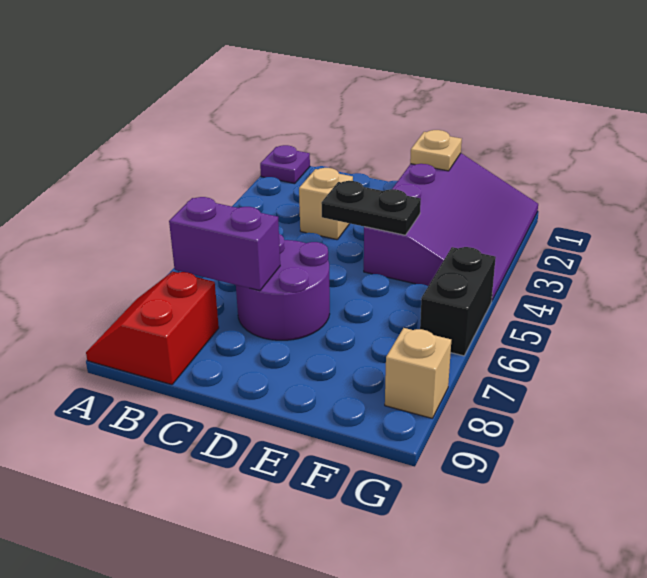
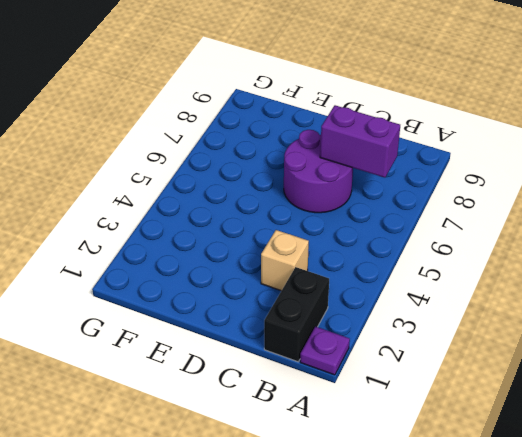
black brick B1:B2 level 1 -> black brick G5:G6 level 1
none -> red slope A8:B9 level 1 top B
none -> purple slope E1:G4 level 1 top E

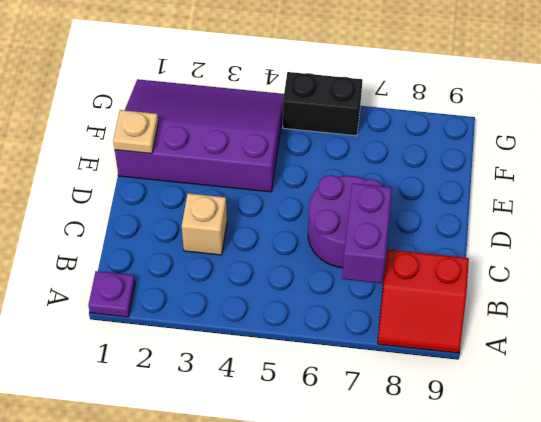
none -> tan brick G8 level 1
none -> black plate D4:E4 level 2

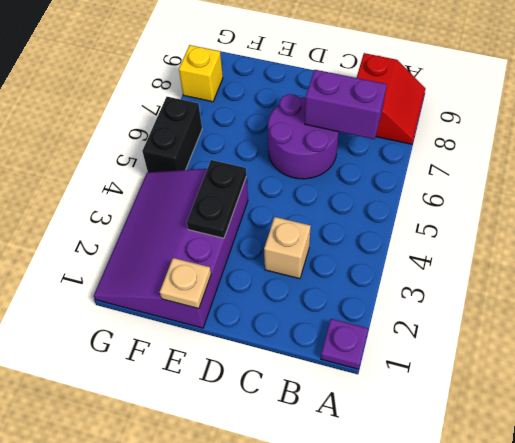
black plate E3:E4 level 2 -> black plate D4:E4 level 2
yellow brick G8 level 1 -> tan brick G8 level 1

